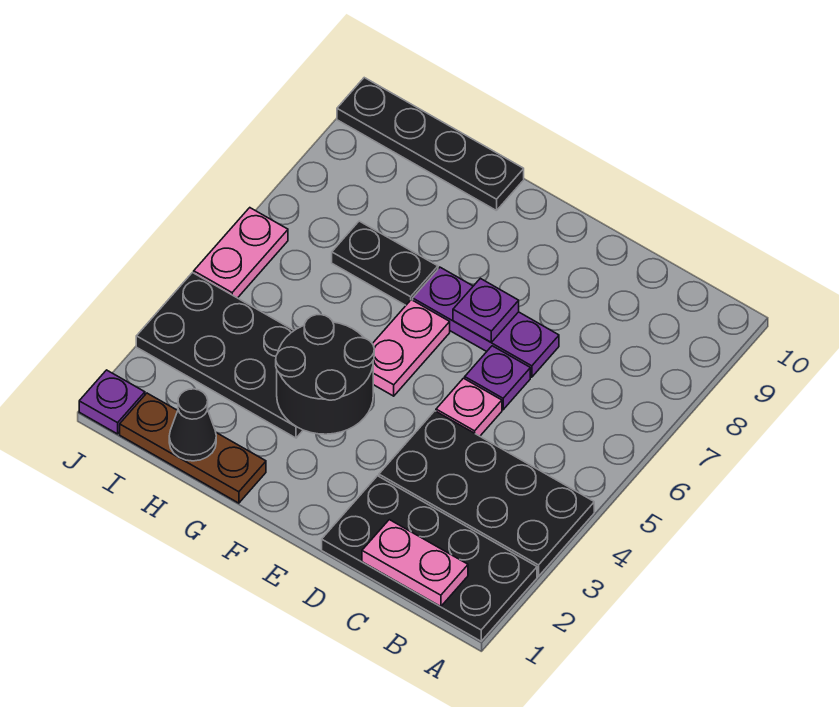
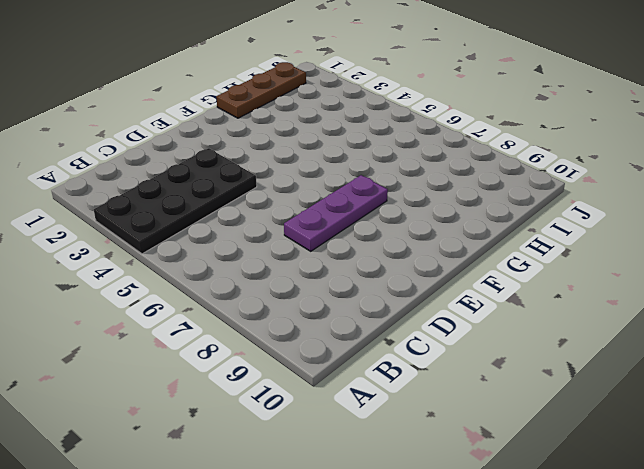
none -> black plate A1:D2 level 1
none -> pink plate D5 level 1
none -> purple plate D6 level 1

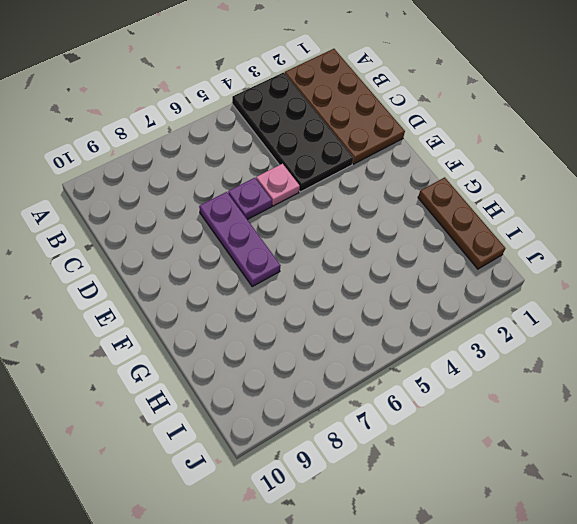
brown plate A1:D2 level 1 -> black plate A1:D2 level 1
none -> pink plate F5:F6 level 1
none -> black plate G3:J4 level 1
none -> black plate G7:H7 level 1

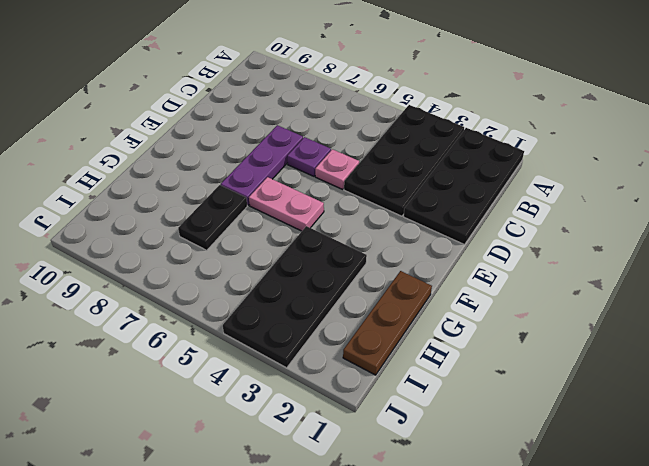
none -> black plate G10:J10 level 1
none -> purple plate J1 level 1
none -> pink plate J5:J6 level 1

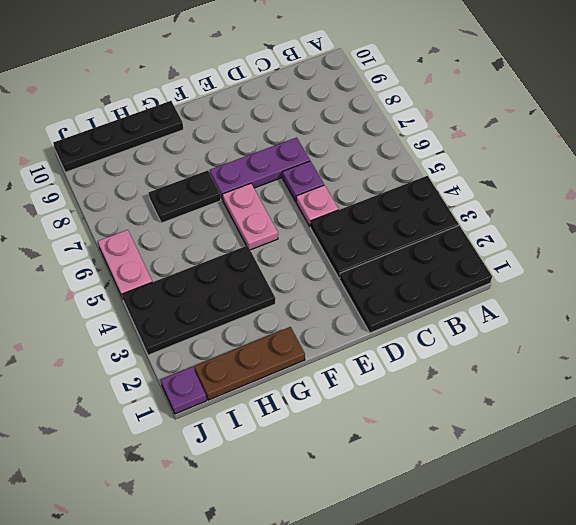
none -> pink plate B1:C1 level 2
none -> purple plate E7 level 2
none -> black round brick F3:G4 level 2

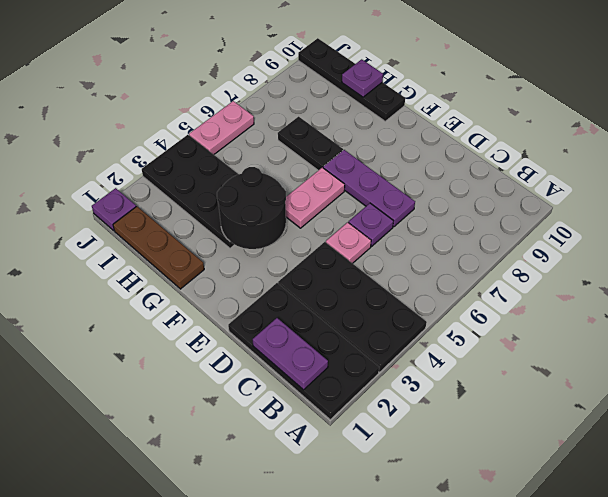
purple plate B1:C1 level 2 -> pink plate B1:C1 level 2
purple plate H10 level 2 -> purple plate E7 level 2
none -> black cone H1 level 2

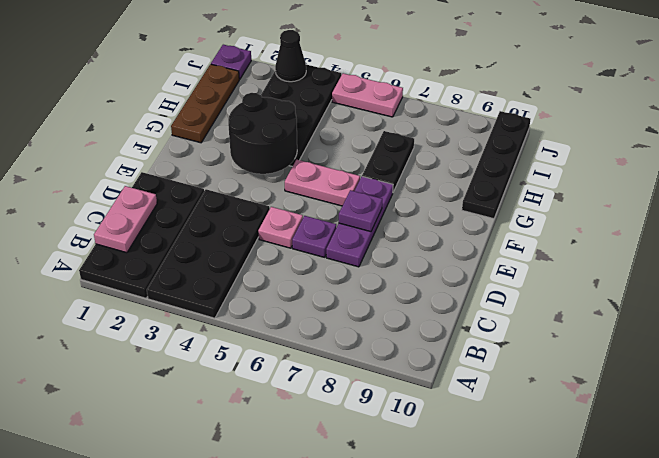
black cone J3 level 2 -> black cone H1 level 2

